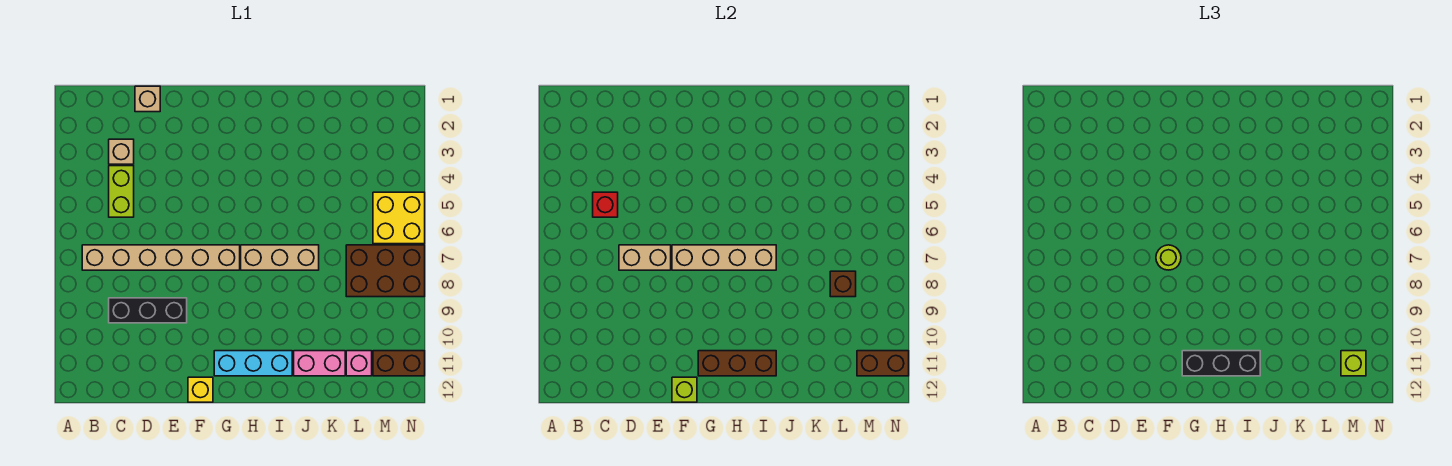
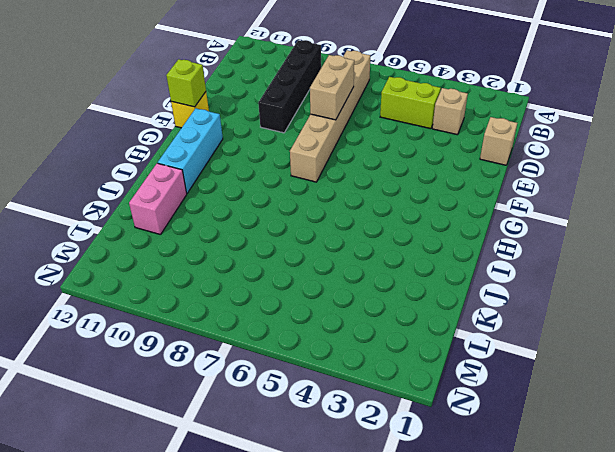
black brick B9:E9 level 1 -> black brick C9:E9 level 1
none -> tan brick H7:J7 level 1
none -> brown brick L7:N8 level 1
none -> pink brick L11 level 1

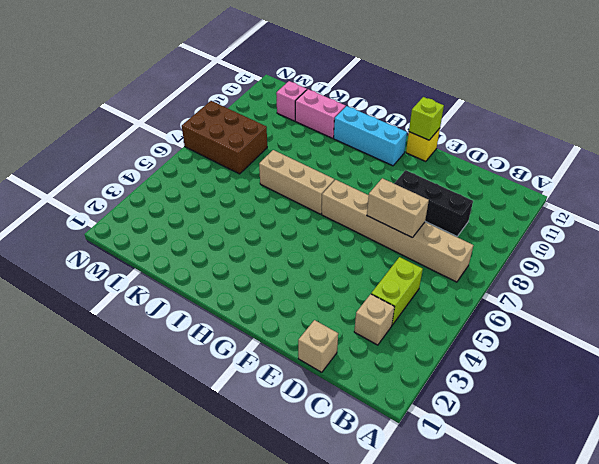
none -> yellow brick M5:N6 level 1
none -> brown brick M11:N11 level 1
none -> red brick C5 level 2

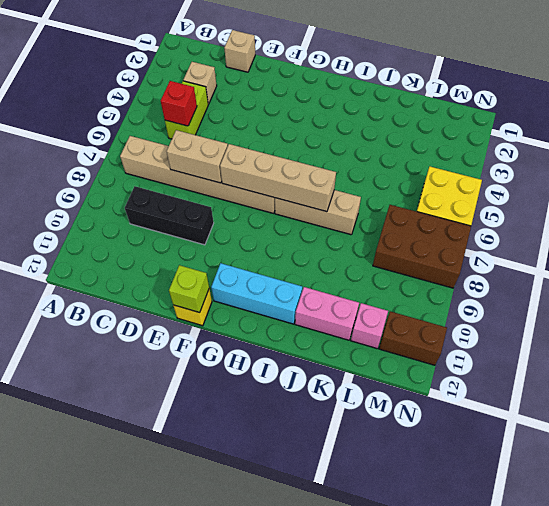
none -> brown brick G11:I11 level 2
none -> brown brick L8 level 2
none -> brown brick M11:N11 level 2

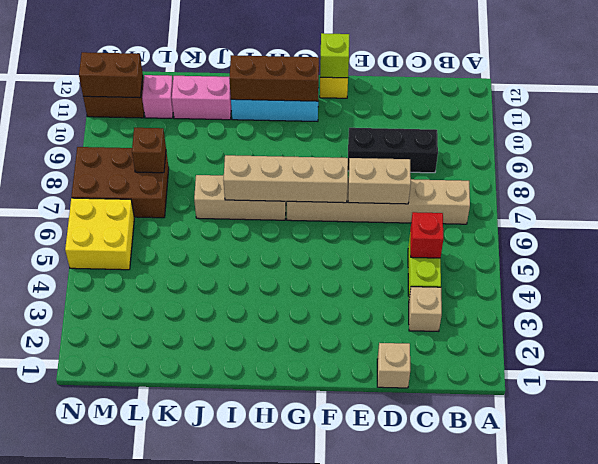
none -> lime round brick F7 level 3
none -> black brick G11:I11 level 3
none -> lime brick M11 level 3

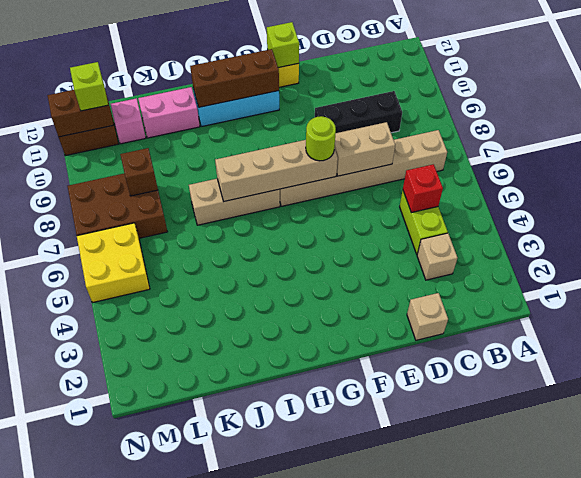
none -> black brick G11:I11 level 3

